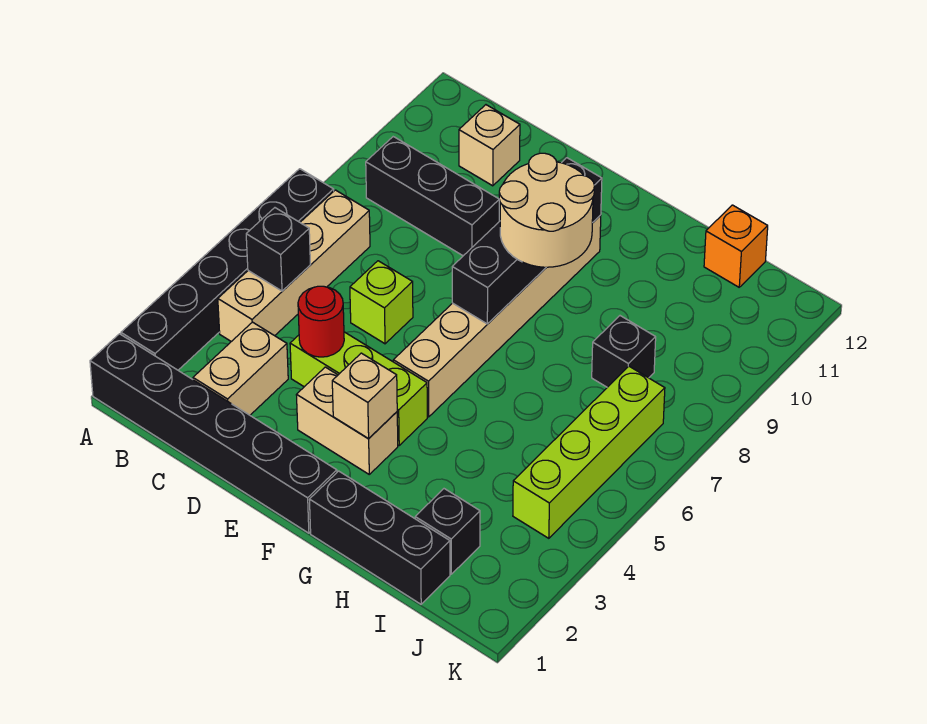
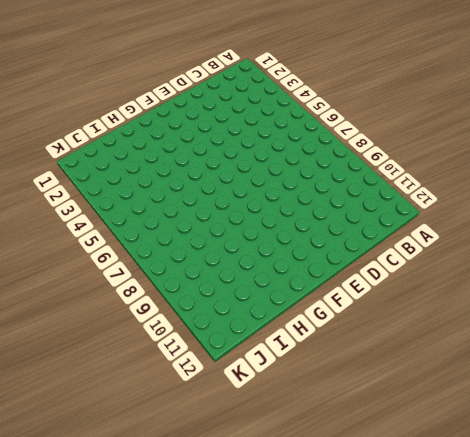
none -> black brick A1:F1 level 1
none -> black brick A2:A7 level 1
none -> tan brick B4:B7 level 1

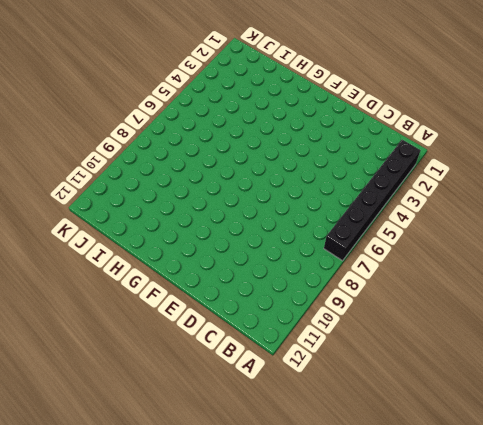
none -> black brick A1:F1 level 1
none -> tan brick B4:B7 level 1
none -> black brick B9:D9 level 1

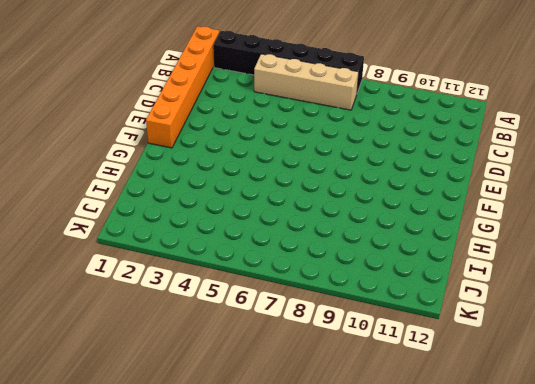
orange brick A1:F1 level 1 -> black brick A1:F1 level 1
none -> black brick B9:D9 level 1
none -> tan brick C2:C3 level 1
none -> tan brick C11 level 1

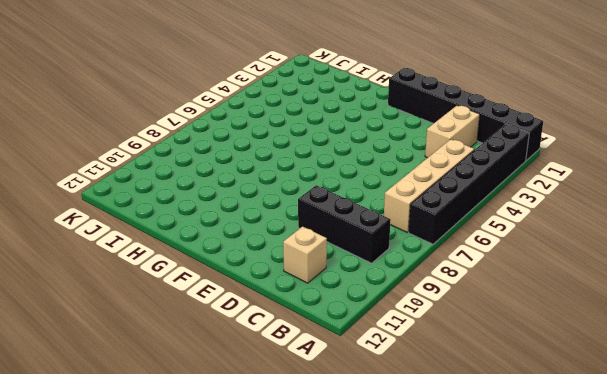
none -> lime brick D4:F4 level 1
none -> lime brick D6 level 1
none -> tan brick E3:F3 level 1

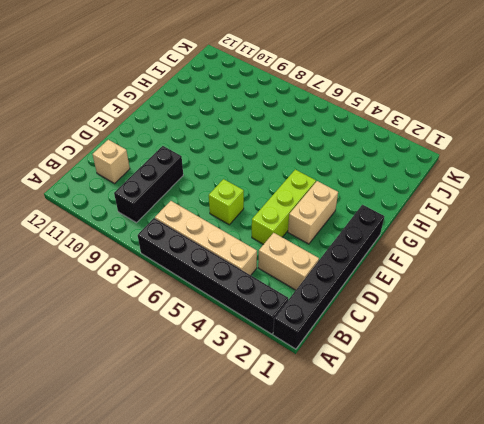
none -> tan brick F5:F10 level 1
none -> black brick G1:I1 level 1
none -> black brick I2 level 1

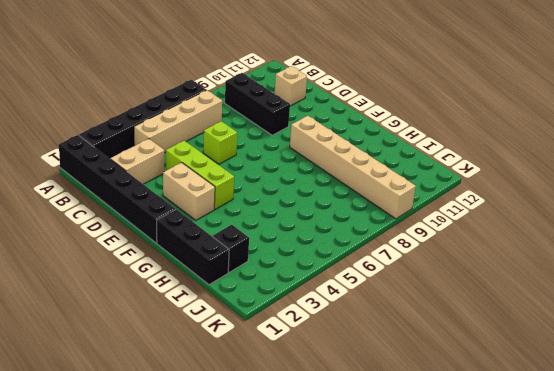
tan brick F9:K9 level 1 -> tan brick F5:F10 level 1
none -> black brick I8 level 1
none -> orange brick I12 level 1
none -> lime brick J4:J7 level 1

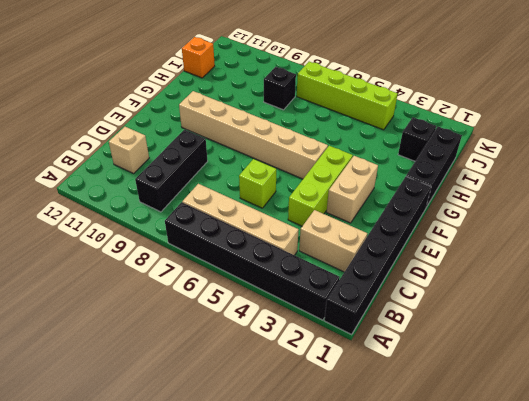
none -> black brick B5 level 2
none -> red round brick D4 level 2
none -> tan brick F3 level 2

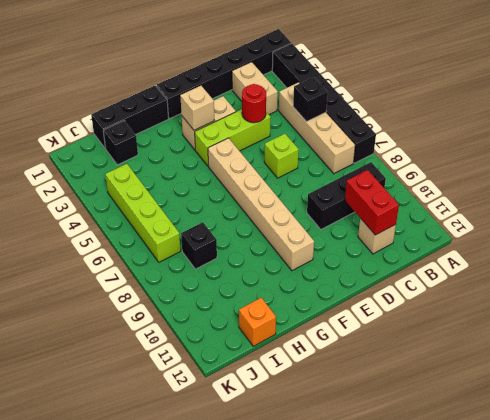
red brick C10:C11 level 2 -> none
none -> black brick F7:F10 level 2
none -> tan round brick F8:G9 level 3

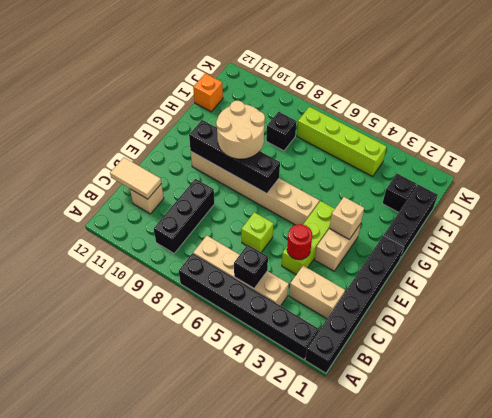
tan tile C11:C12 level 2 -> none

